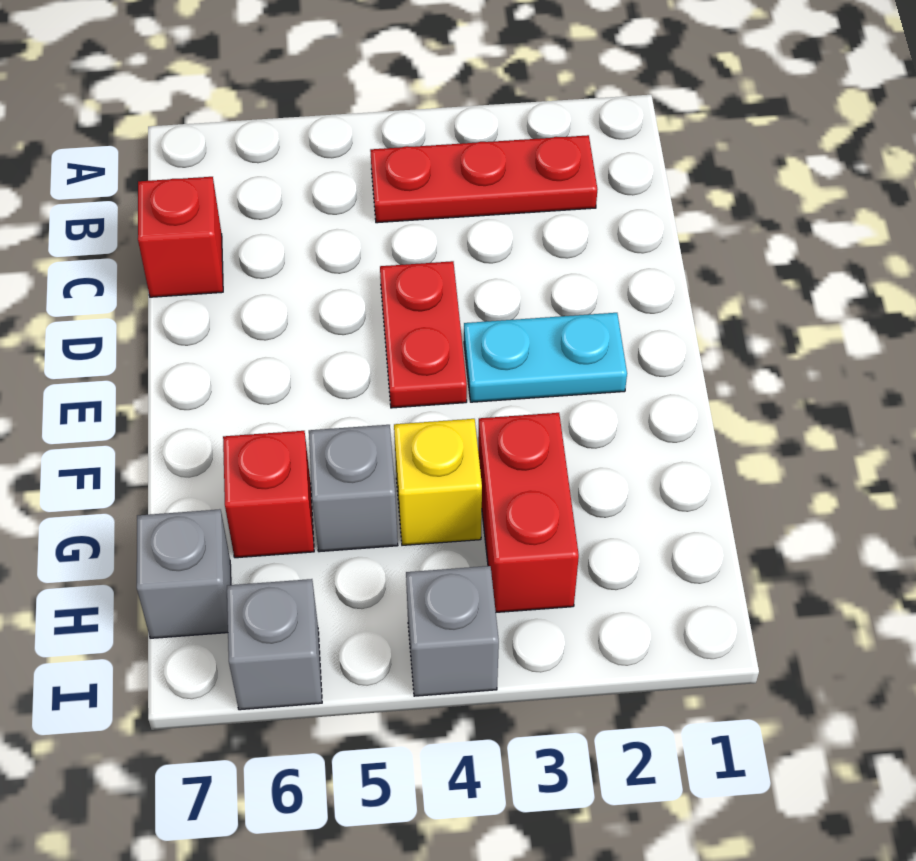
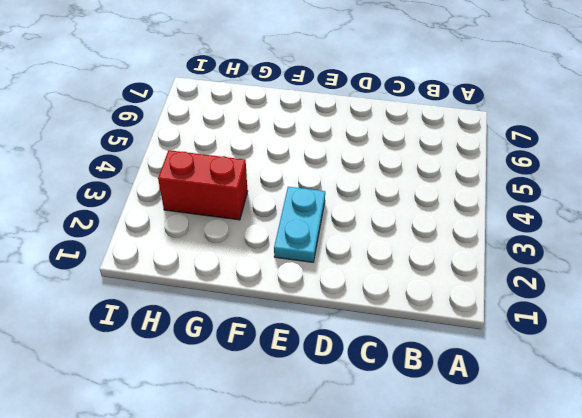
none -> red plate B2:B4 level 1
none -> red brick C7 level 1

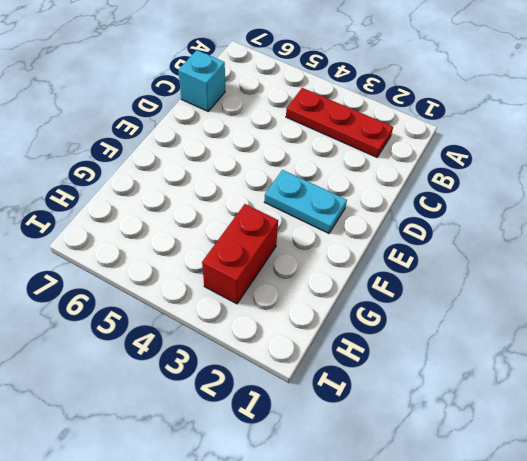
cyan brick C7 level 1 -> red brick C7 level 1
none -> red plate D4:E4 level 1
none -> yellow brick G4 level 1

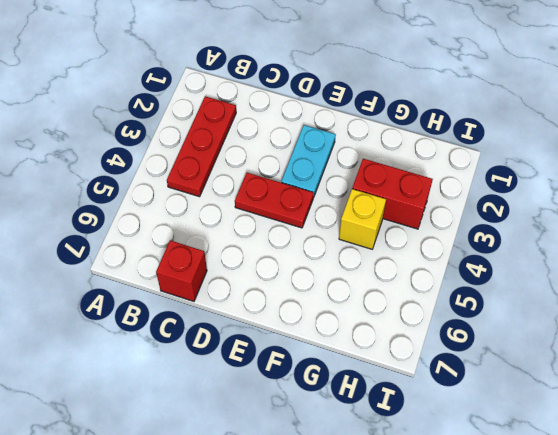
none -> grey brick G5 level 1
none -> red brick G6 level 1

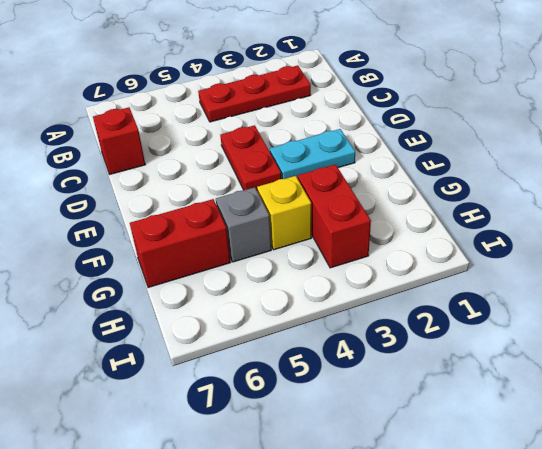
red brick G6:G7 level 1 -> red brick G6 level 1
none -> grey brick H7 level 1
none -> grey brick I4 level 1

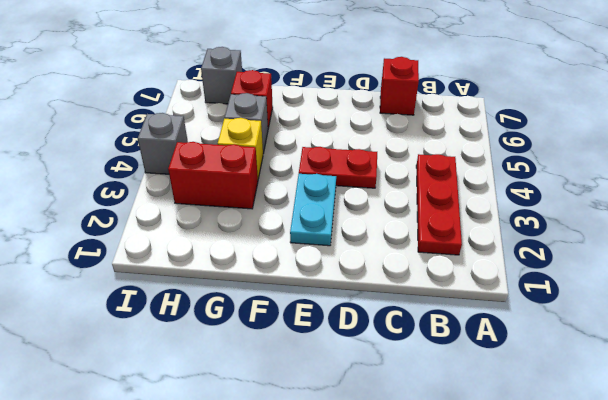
none -> grey brick I6 level 1

